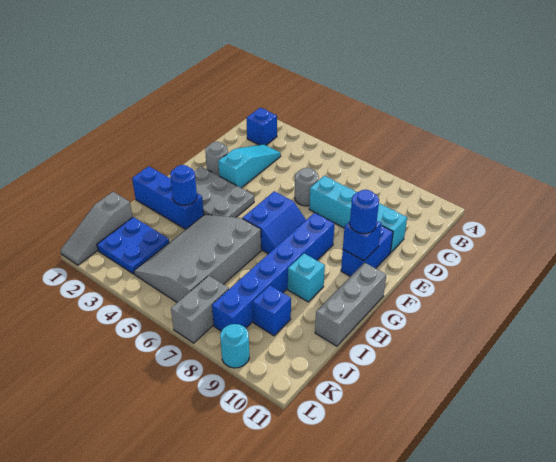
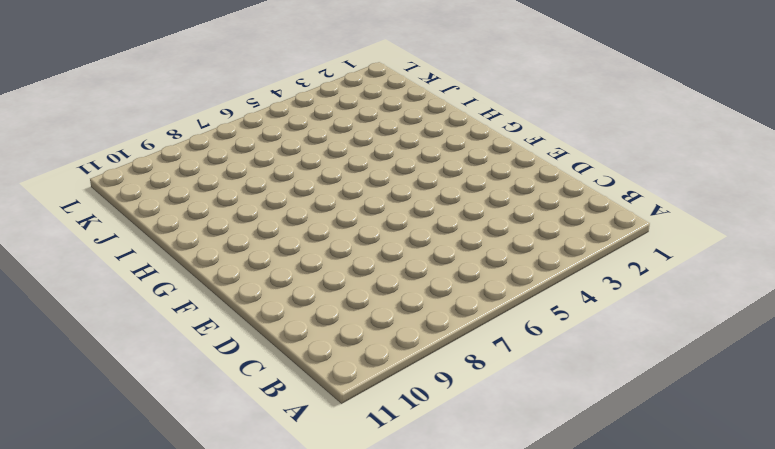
none -> blue brick B2 level 1
none -> cyan slope C3:E3 level 1 top E
none -> grey round brick D6 level 1

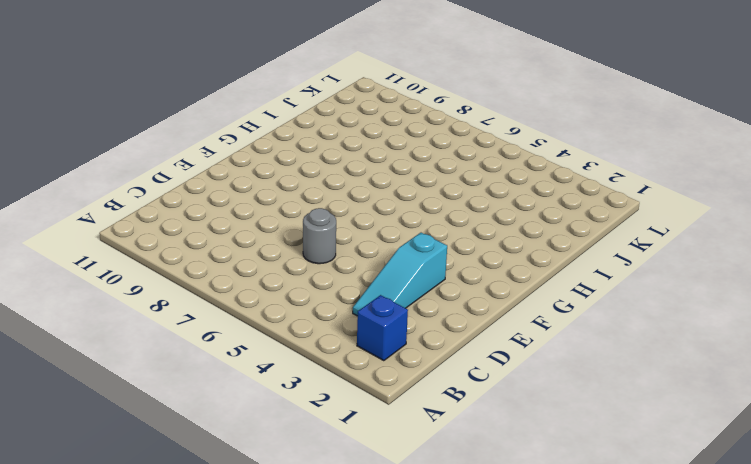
none -> cyan brick D7:D10 level 1
none -> grey round brick E2 level 1
none -> blue brick E10:F10 level 1

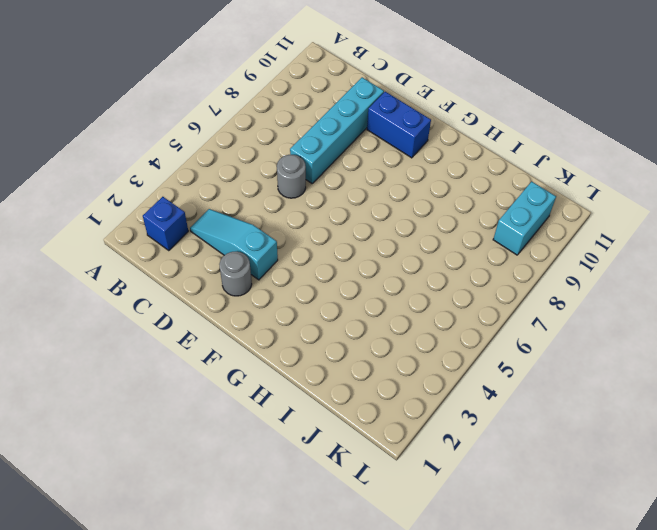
cyan brick K9:K10 level 1 -> none
none -> grey plate F2:G4 level 1
none -> blue slope F6:G7 level 1 top 6
none -> blue brick F8:K8 level 1

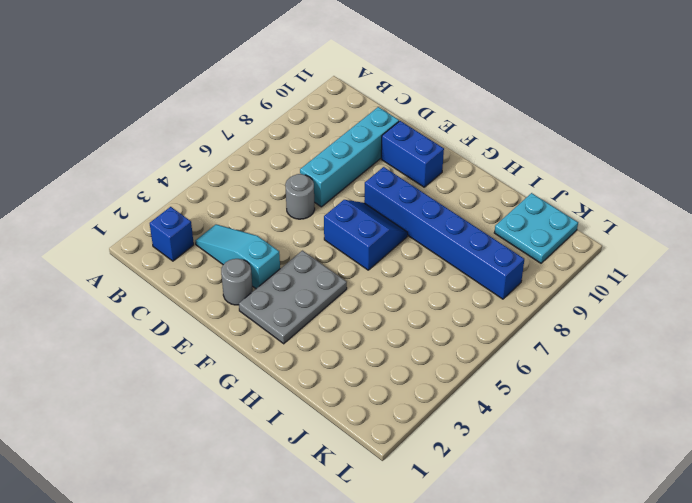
cyan plate J10:K11 level 1 -> none
none -> grey brick G11:I11 level 1
none -> blue brick H1:H3 level 1
none -> grey slope H4:K6 level 1 top 6

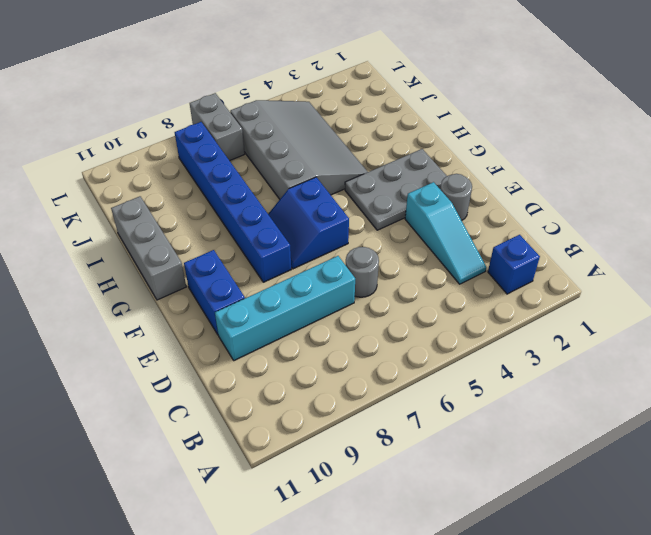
none -> blue brick H1:H3 level 1
none -> cyan brick H9 level 1
none -> grey slope J1:L1 level 1 top J

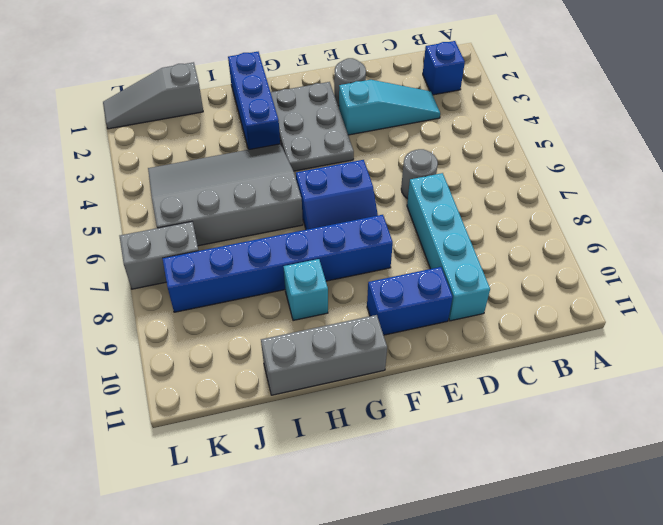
none -> blue plate J2:K3 level 1
none -> blue brick J9 level 1
none -> cyan round brick L9 level 1

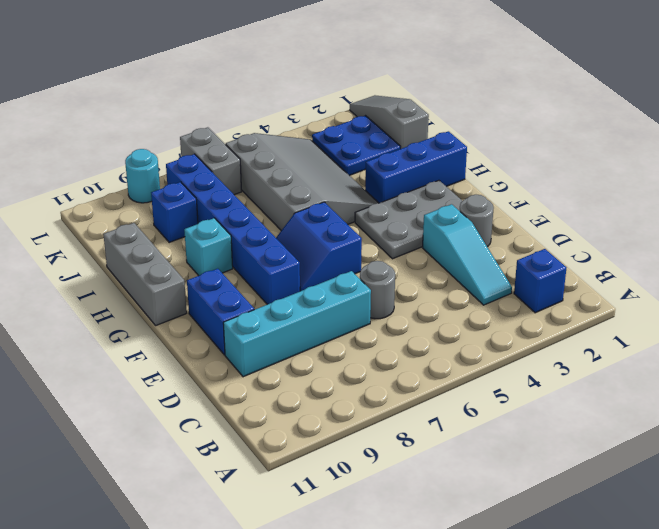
none -> blue brick F10 level 2
none -> blue round brick H3 level 2
none -> blue round brick F10 level 3

